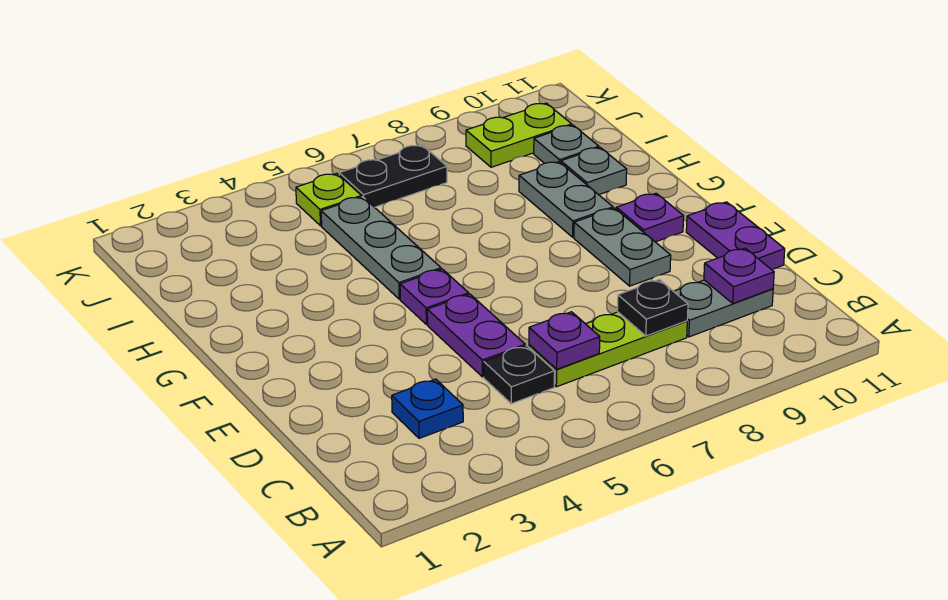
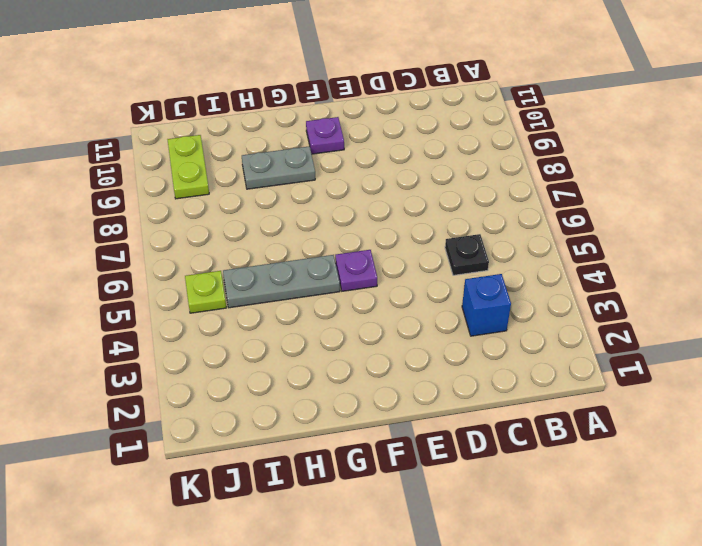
blue brick C3 level 1 -> blue plate C3 level 1
none -> lime plate C6:C8 level 1
none -> grey plate C9:C10 level 1
none -> purple plate D5:E5 level 1

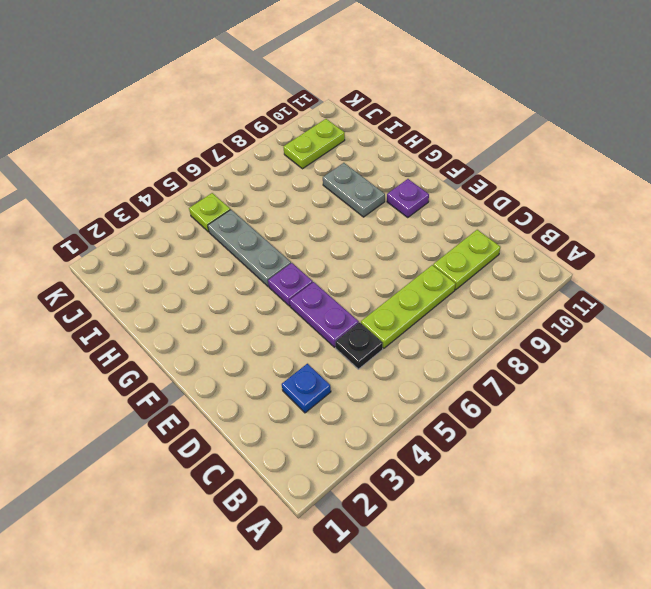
lime plate C9:C10 level 1 -> grey plate C9:C10 level 1
none -> purple plate D11:E11 level 1
none -> grey plate E9:F9 level 1
none -> grey plate H10 level 1

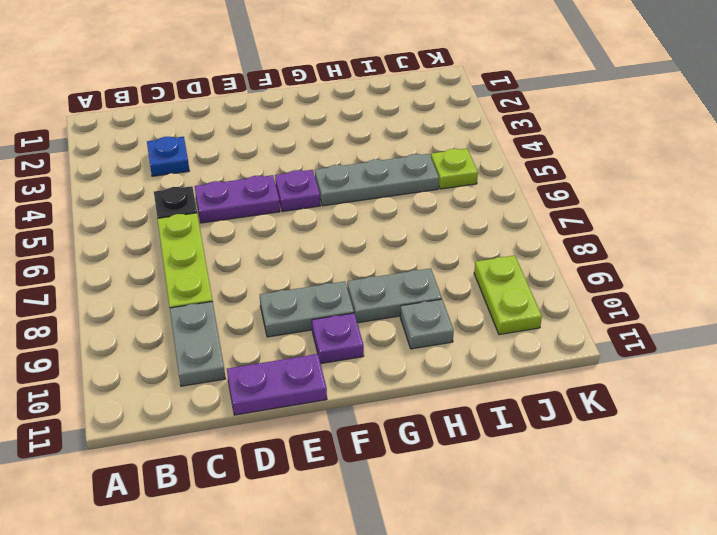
none -> grey plate I10 level 1
none -> black plate J6:J7 level 1
none -> purple plate C6 level 2

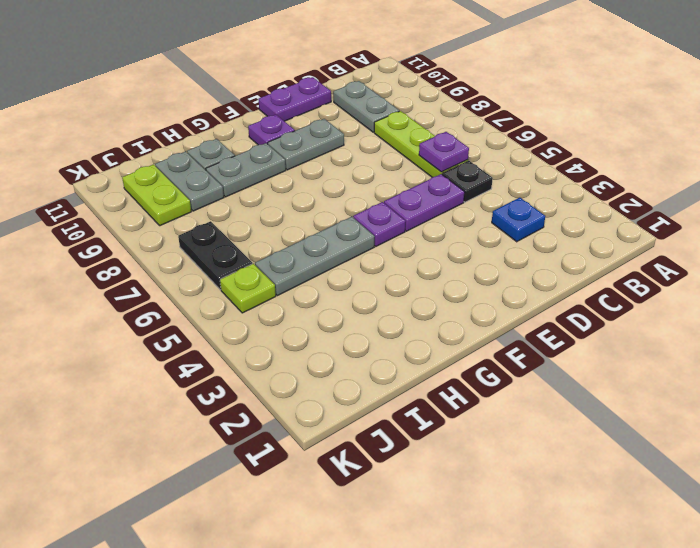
grey plate I9:I10 level 1 -> grey plate I10 level 1
none -> black plate C8 level 2
none -> purple plate C10 level 2

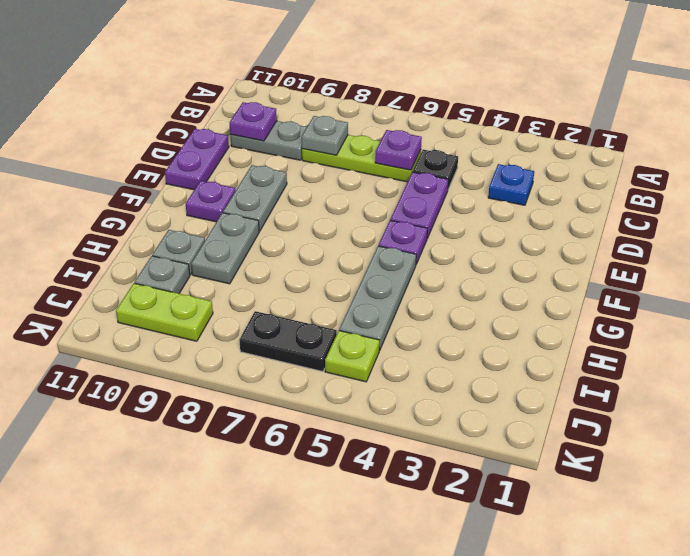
grey plate C8 level 2 -> black plate C8 level 2

